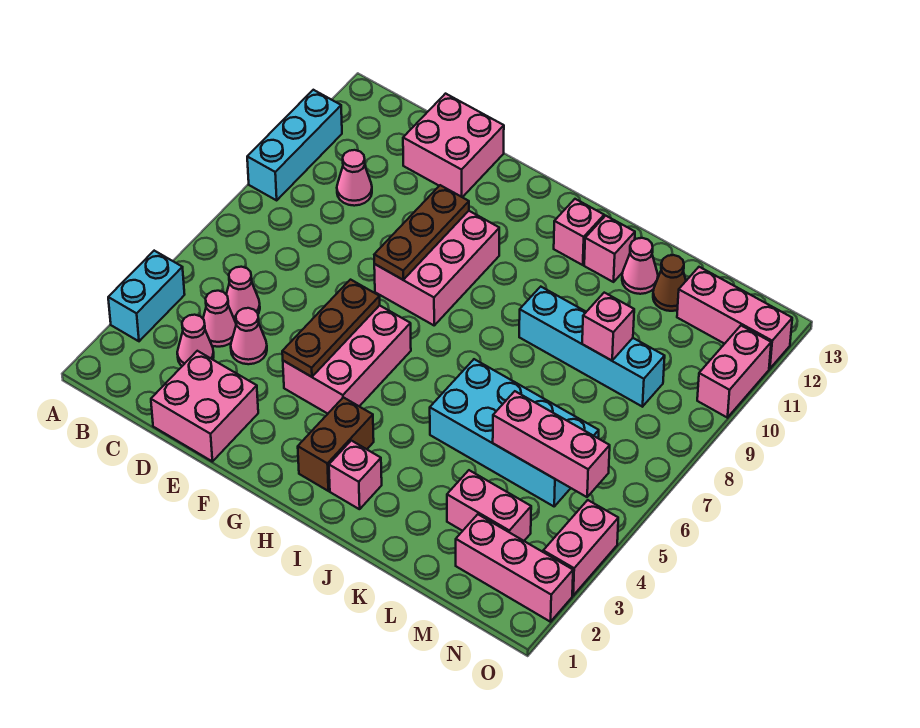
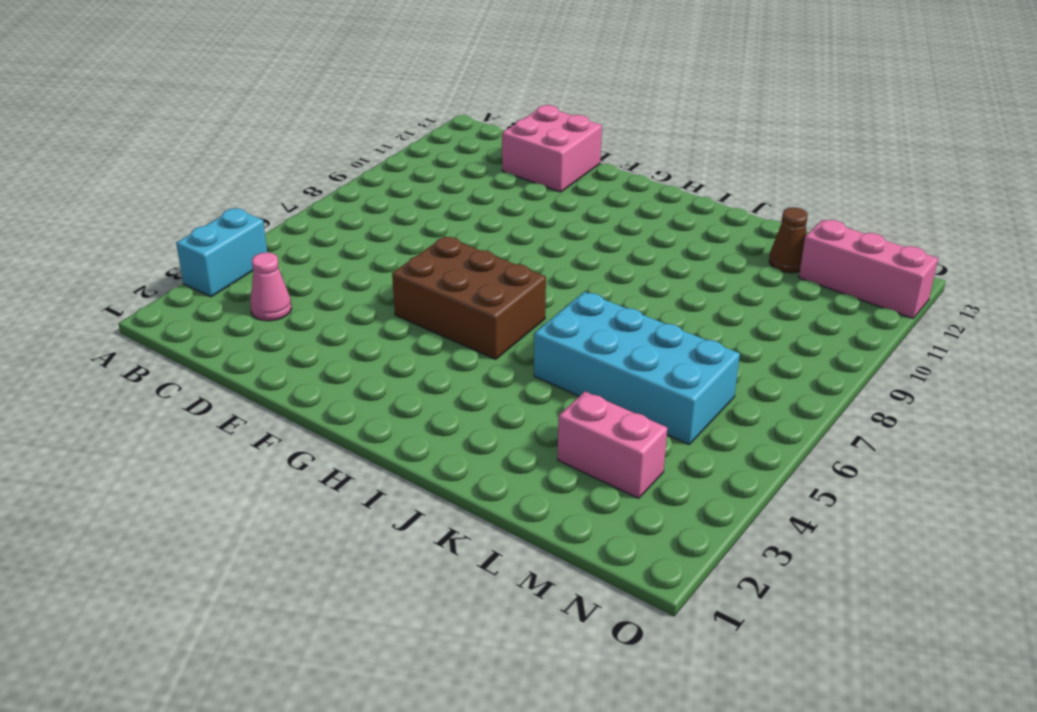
brown brick F5:H6 level 1 -> pink brick F4:G6 level 1
none -> cyan brick A9:A11 level 1
none -> pink cone C4 level 1
none -> pink cone C5 level 1

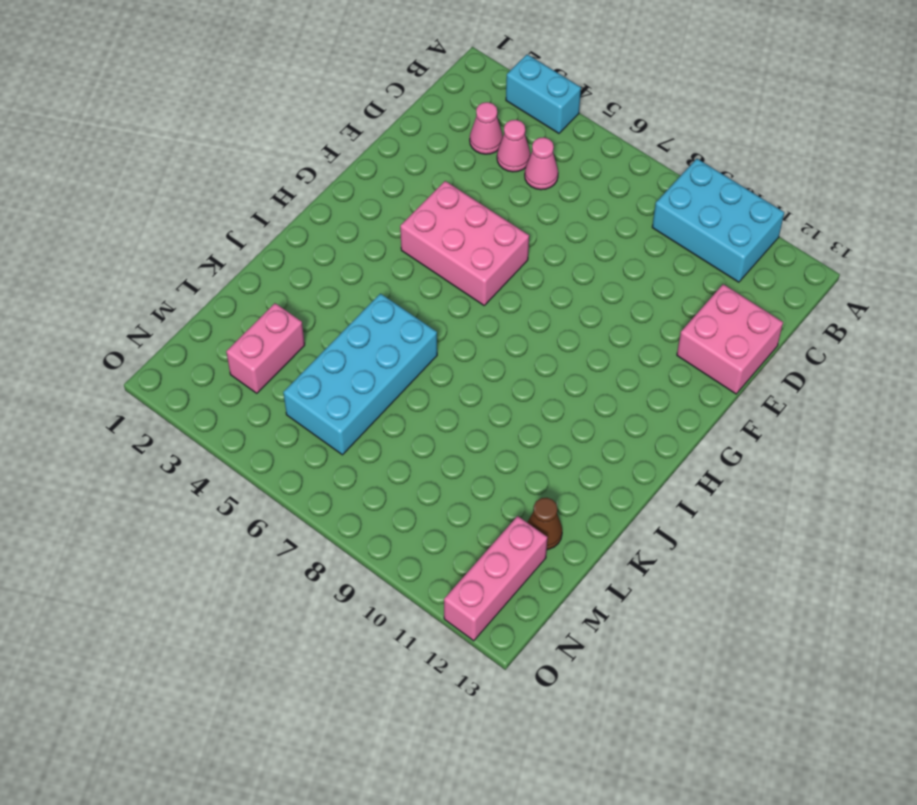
cyan brick A9:B11 level 1 -> cyan brick A9:A11 level 1
none -> pink cone C10 level 1
none -> pink brick D1:E2 level 1
none -> pink cone D4 level 1

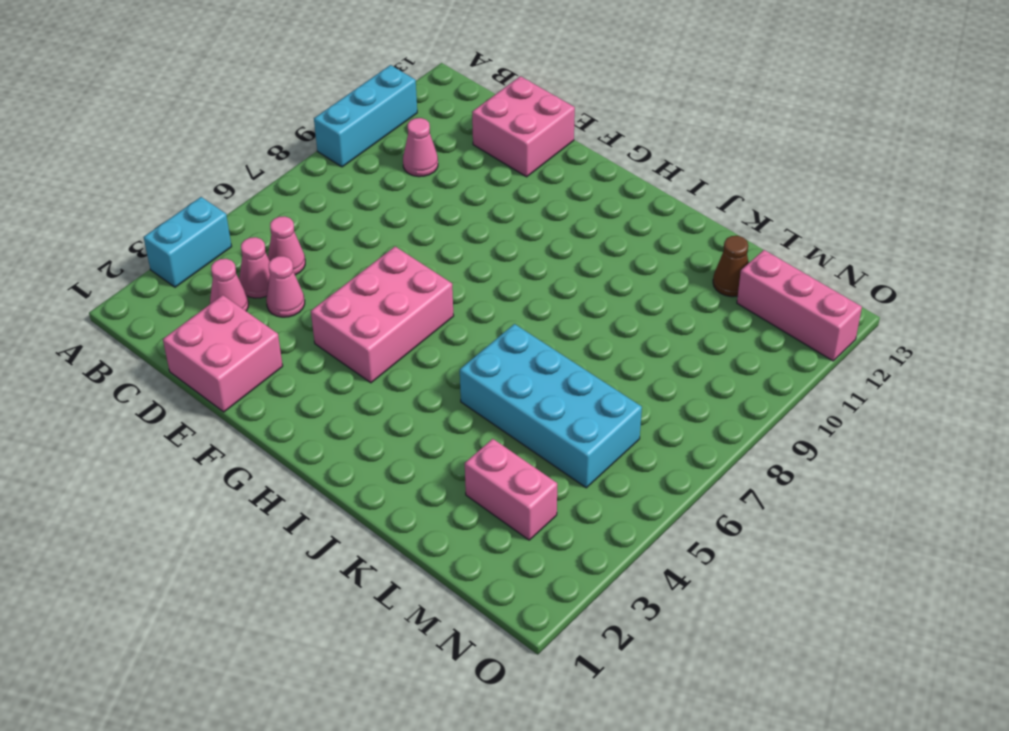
none -> pink brick F8:G10 level 1
none -> brown brick H2:H3 level 1
none -> pink brick I2 level 1

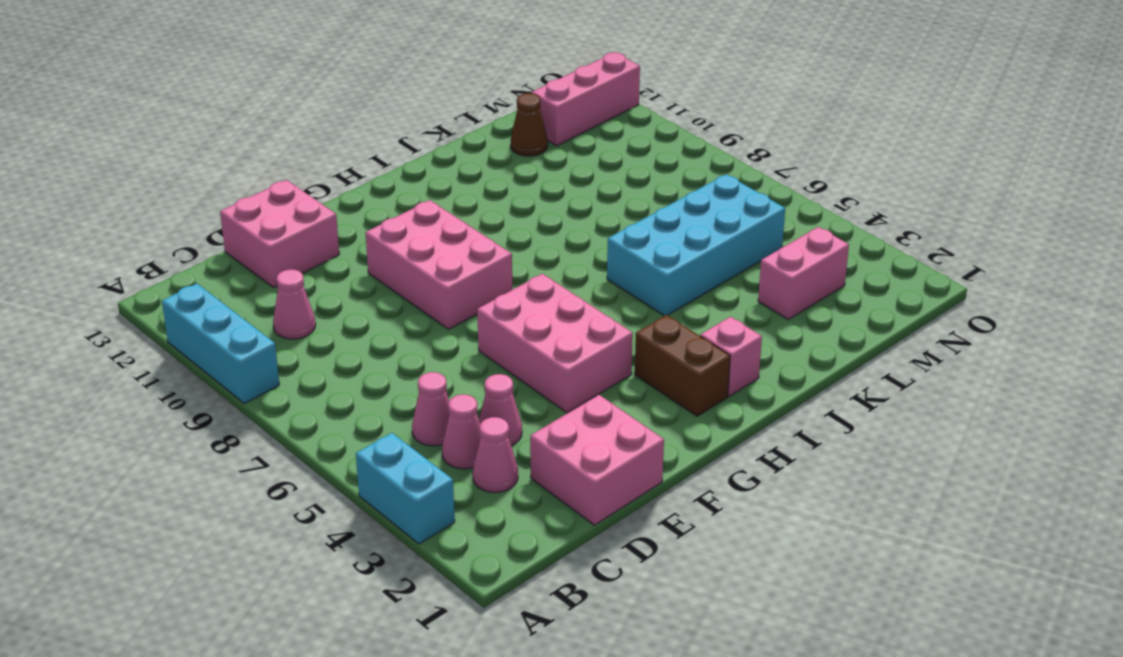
none -> pink brick I12 level 1
none -> cyan brick J9:M9 level 1
none -> pink brick J12 level 1

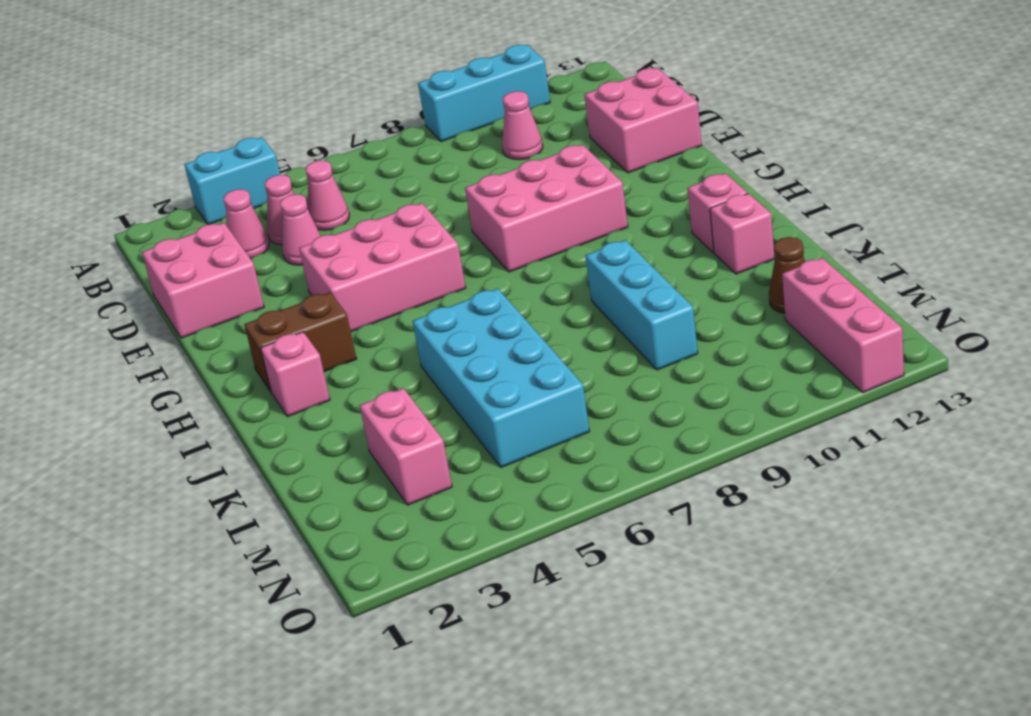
cyan brick J9:L9 level 1 -> cyan brick J9:M9 level 1
none -> pink cone K12 level 1
none -> pink brick M2:O2 level 1
none -> pink brick O3:O4 level 1

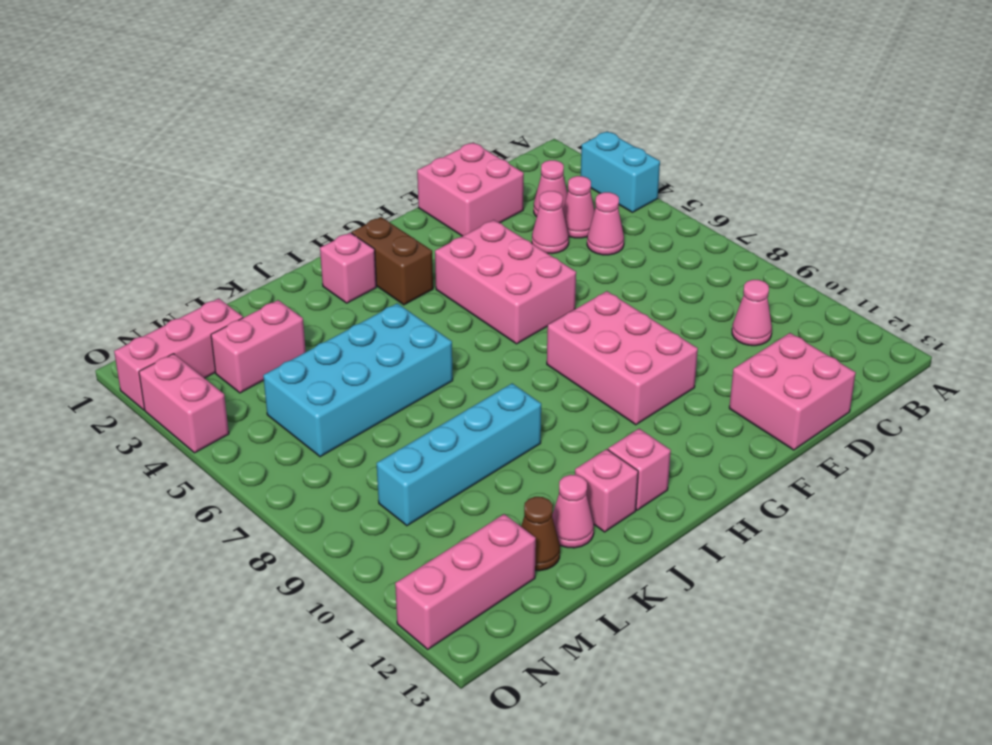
none -> cyan brick A9:A11 level 1
none -> pink brick O10:O11 level 1
none -> brown plate F4:F6 level 2

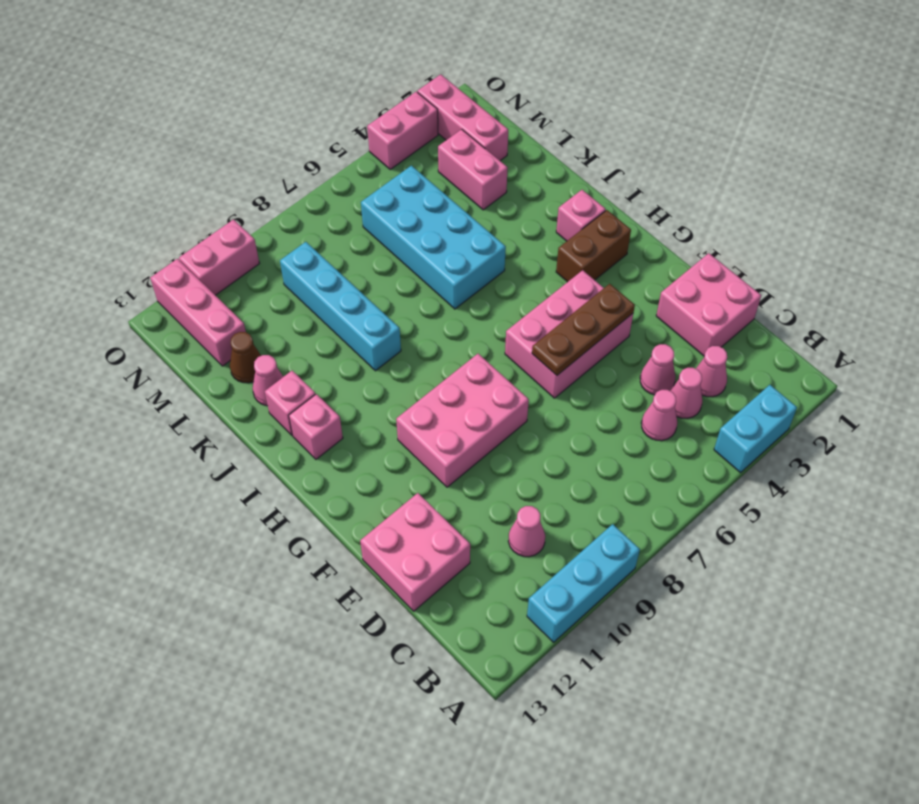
none -> brown plate F8:F10 level 2
none -> pink brick L5:N5 level 2
none -> pink brick L9 level 2

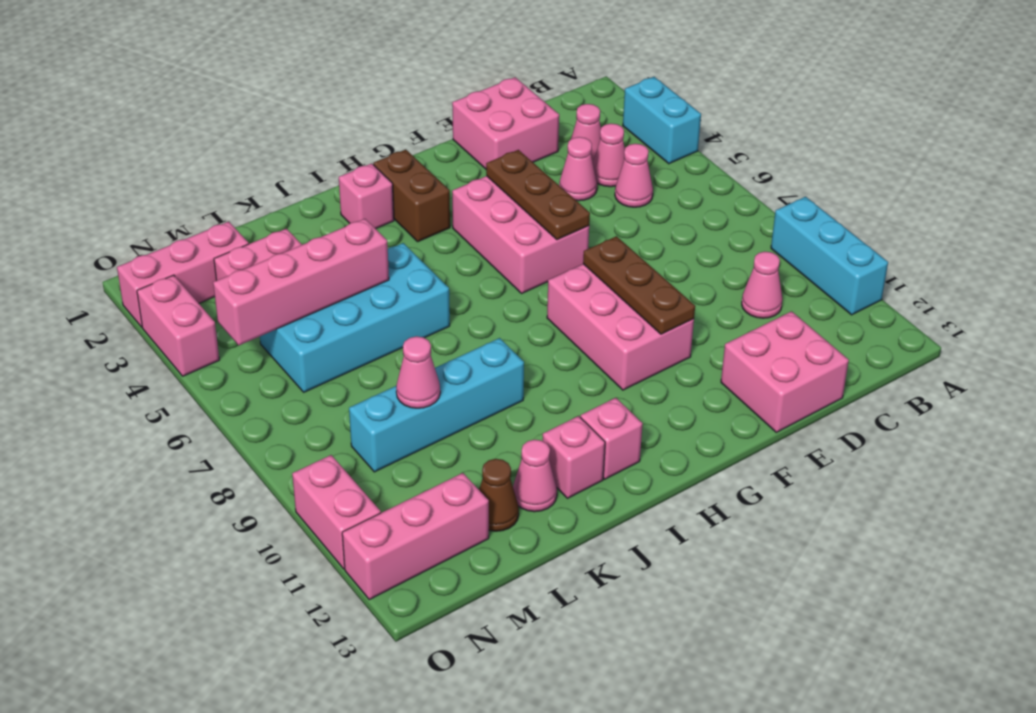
pink brick K5:N5 level 2 -> pink brick L5:N5 level 2
pink cone L9 level 2 -> pink brick L9 level 2

